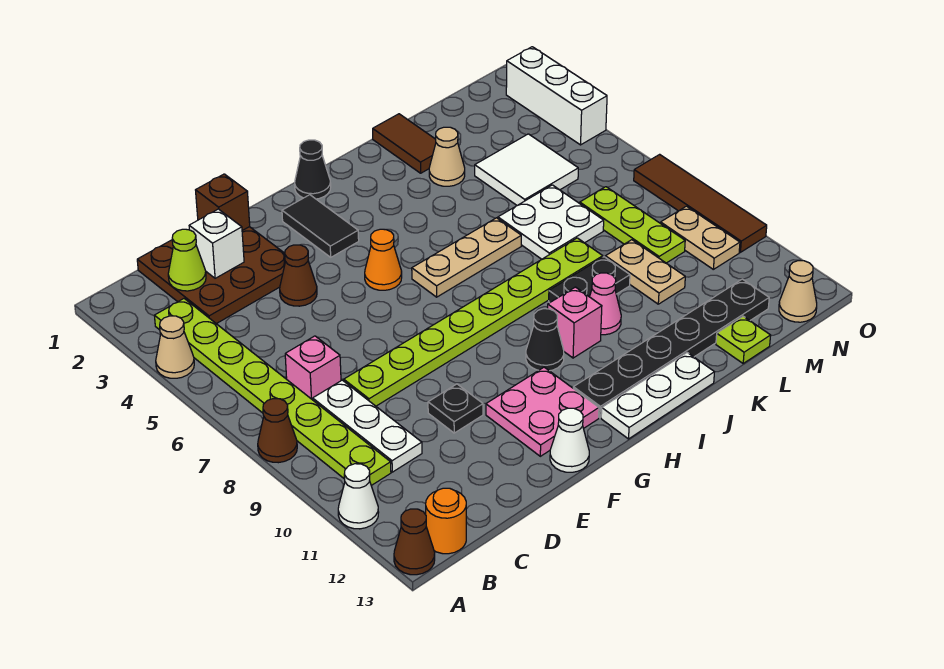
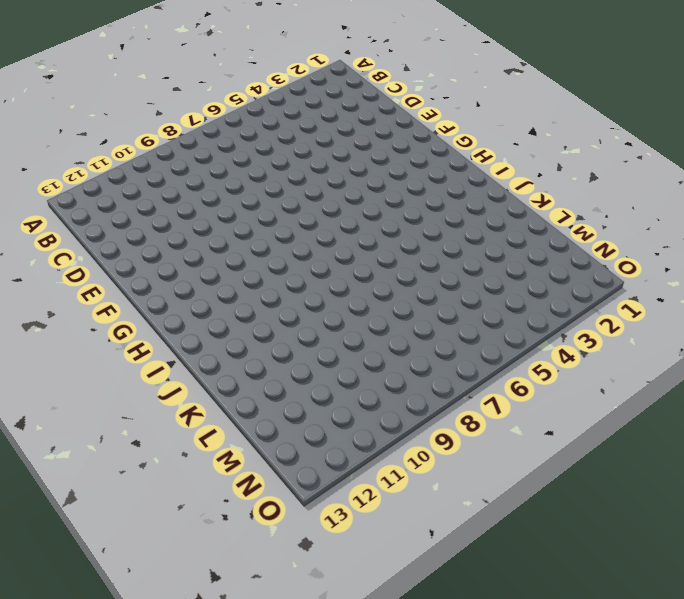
none -> tan cone A4 level 1
none -> brown cone A8 level 1
none -> white cone A11 level 1
none -> brown cone A13 level 1

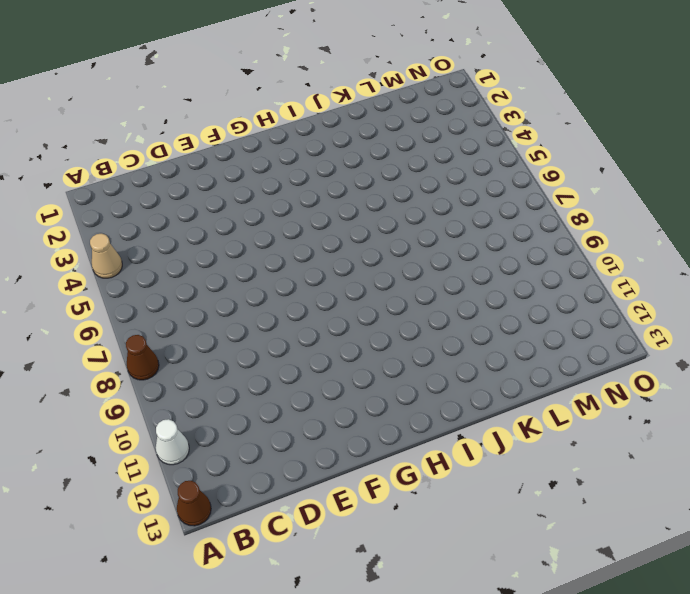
none -> lime plate B3:B10 level 1
none -> orange round brick B13 level 1
none -> brown plate C1:E3 level 1
none -> pink brick C7 level 1

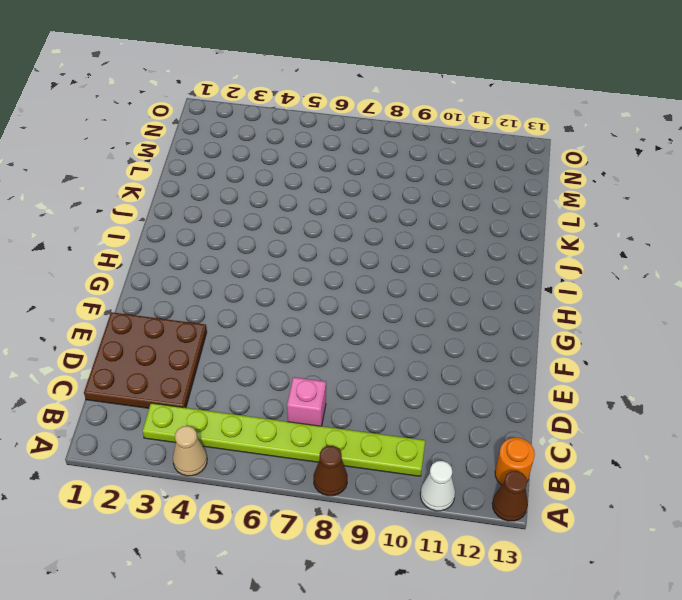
none -> white plate C8:C10 level 1
none -> lime plate D8:K8 level 1
none -> brown cone E4 level 1
none -> black plate E10 level 1

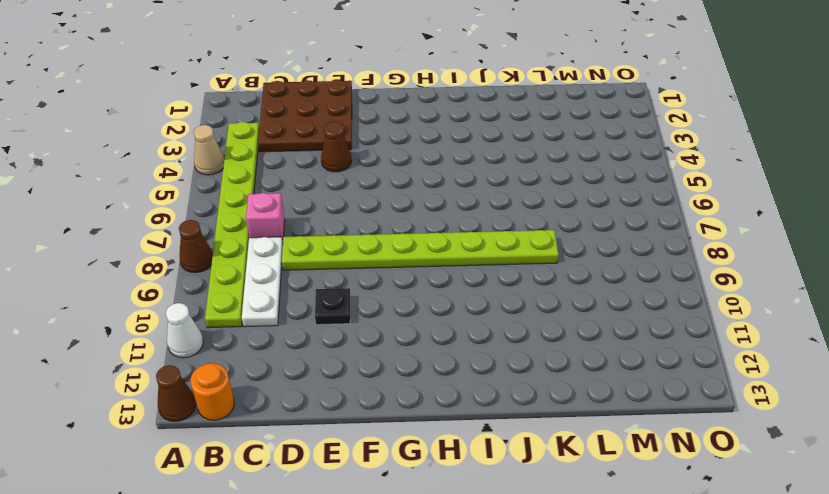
none -> pink plate F11:G12 level 1
none -> white cone F13 level 1
none -> black tile G2:G3 level 1
none -> orange cone G5 level 1

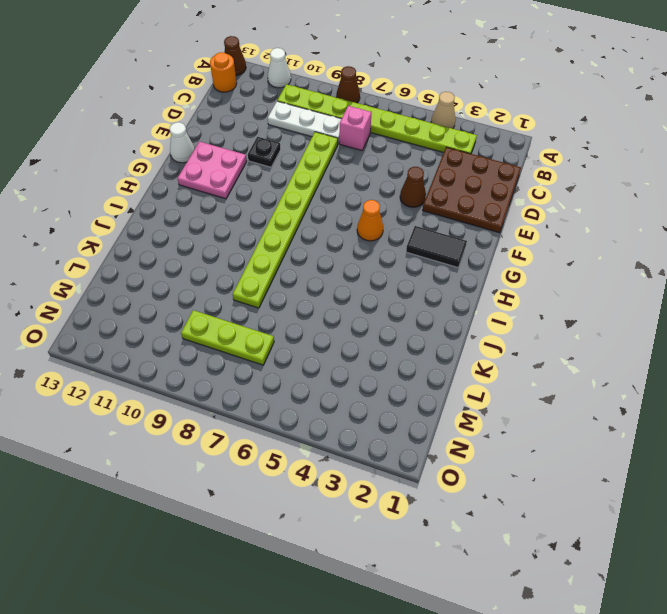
none -> black cone H1 level 1
none -> tan plate H6:J6 level 1
none -> black cone H10 level 1
none -> black plate H12:M12 level 1

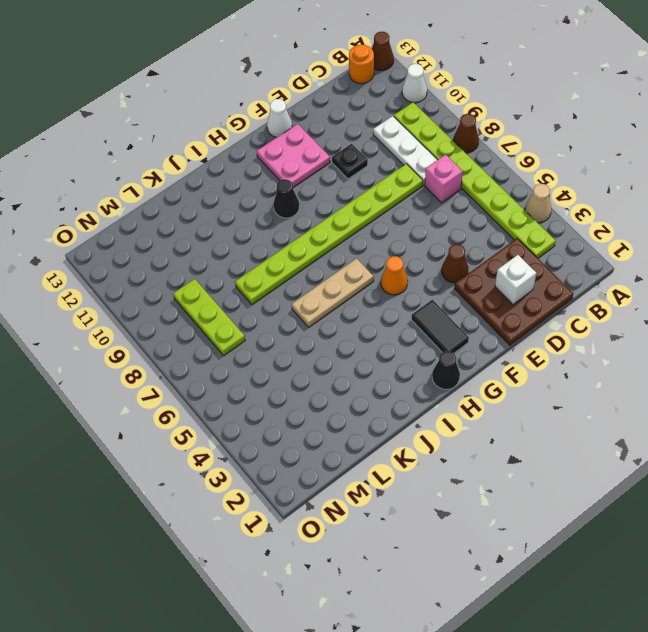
none -> black plate H12:M12 level 1
none -> white plate H13:J13 level 1
none -> pink brick I10 level 1
none -> black plate J9:K9 level 1

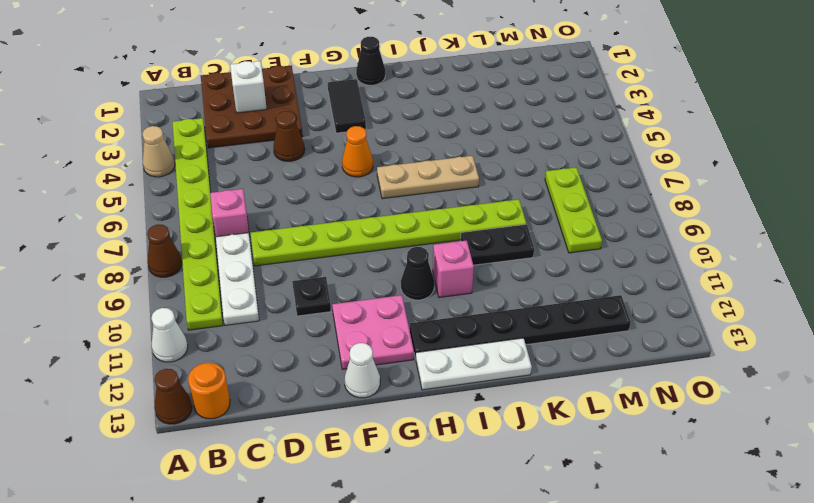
none -> pink cone J10 level 1
none -> brown tile K1:K2 level 1
none -> tan cone K3 level 1
none -> white plate K6:L7 level 1

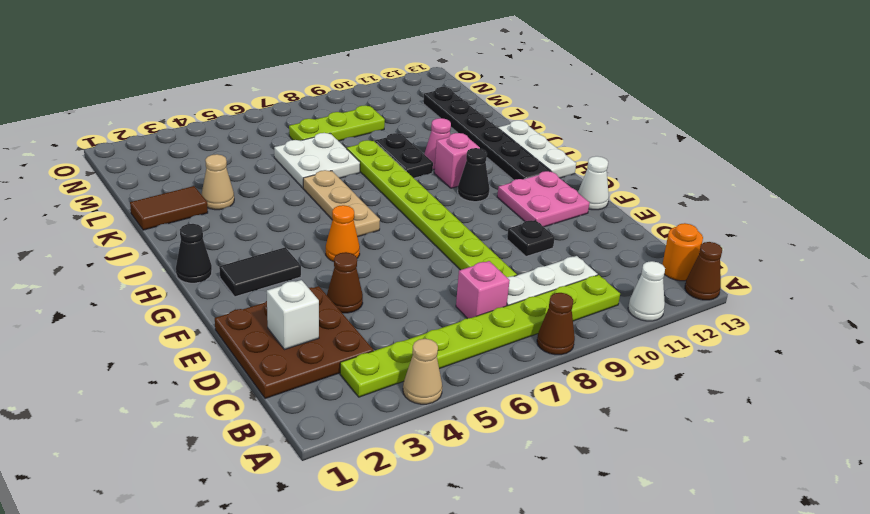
none -> white tile L4:M5 level 1
none -> tan plate L9:L10 level 1
none -> lime plate L13 level 1
none -> tan plate N9:N10 level 1

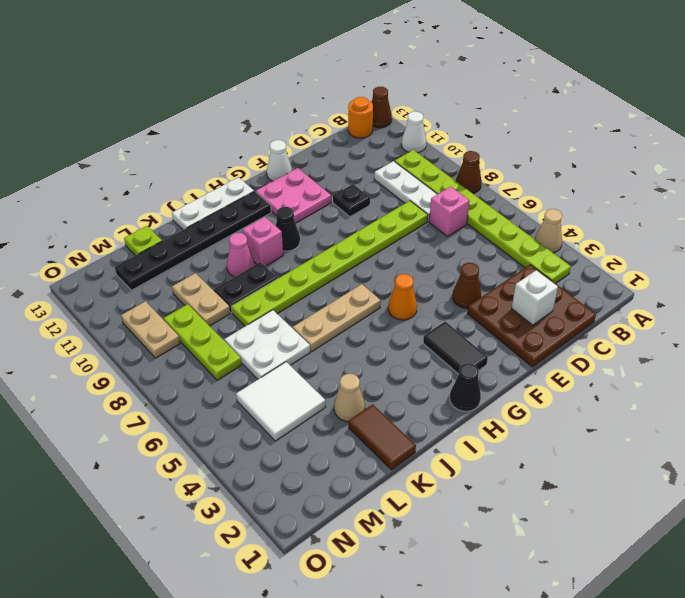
none -> tan cone N13 level 1
none -> white brick O2:O4 level 1
none -> brown tile O7:O10 level 1
none -> lime cone C2 level 2

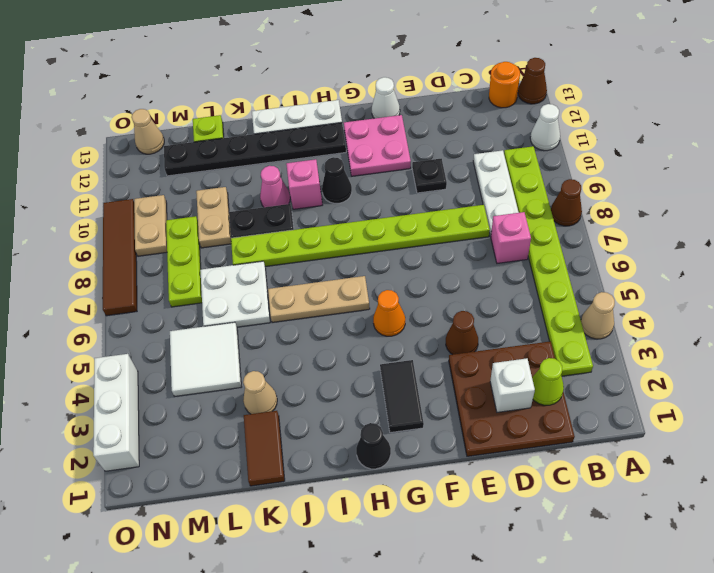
none -> brown brick E1 level 2

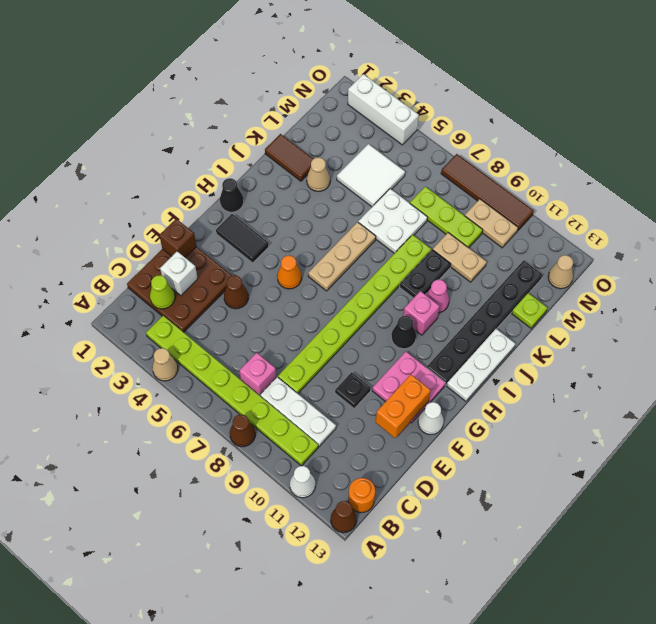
orange brick E12:F12 level 2 -> none

